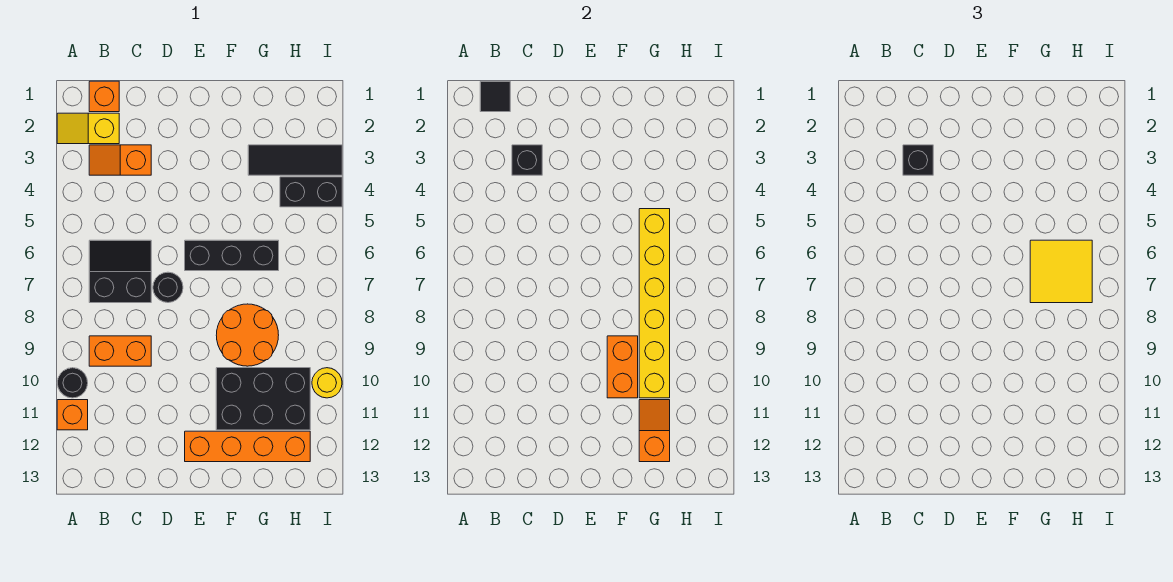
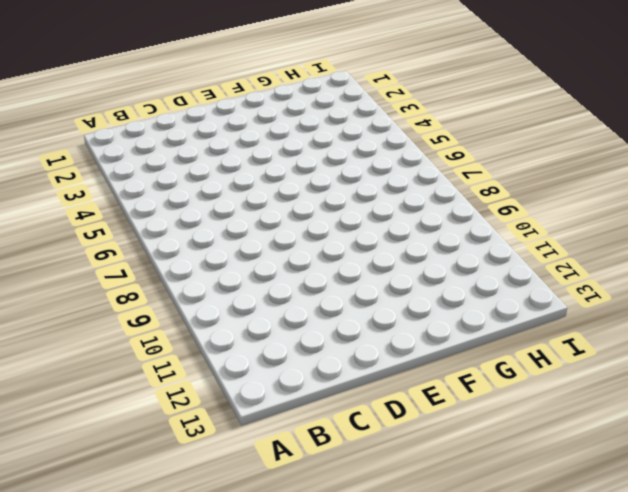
none -> yellow slope A2:B2 level 1 top B
none -> black round brick A10 level 1
none -> orange brick A11 level 1

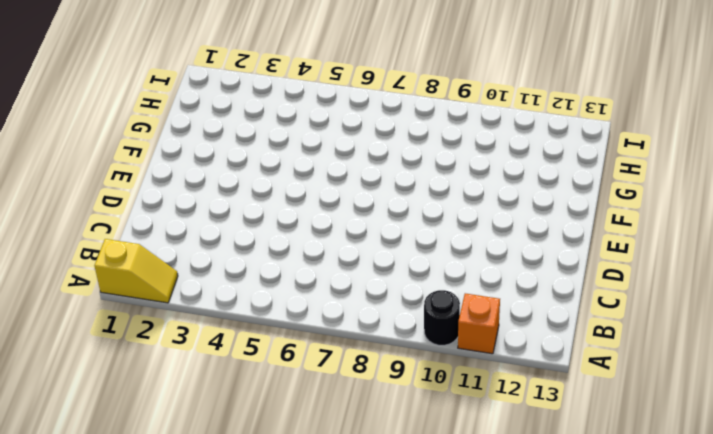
yellow slope A1:A2 level 1 top 1 -> yellow slope A2:B2 level 1 top B
none -> orange brick B1 level 1
none -> orange slope B3:C3 level 1 top C
none -> black slope B6:C7 level 1 top 7

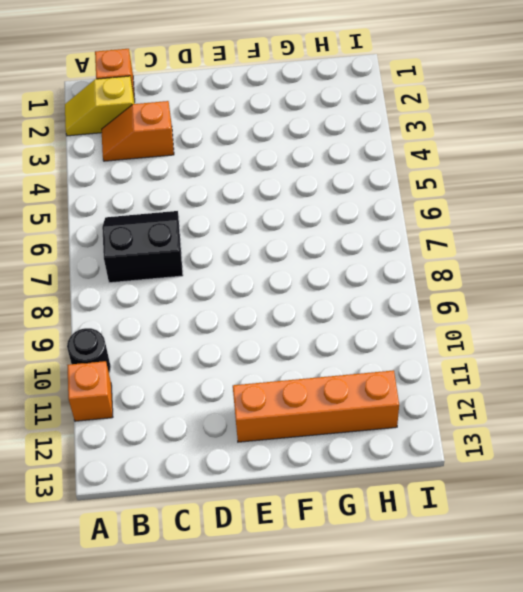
none -> orange brick B9:C9 level 1
none -> black round brick D7 level 1
none -> black brick E6:G6 level 1

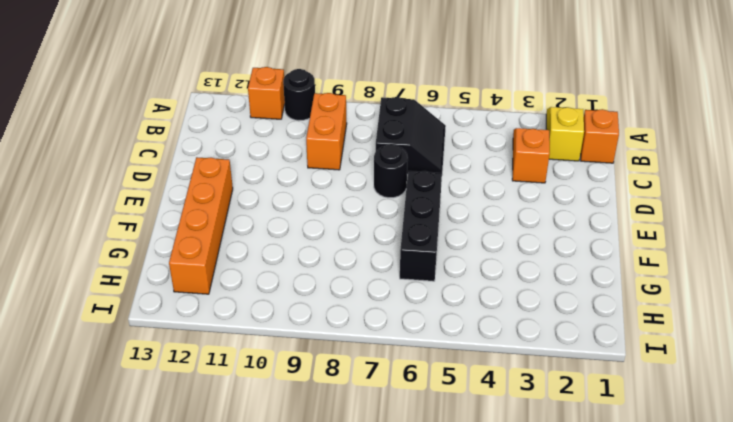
none -> orange round brick F8:G9 level 1
none -> black brick F10:H11 level 1
none -> black tile G3:I3 level 1

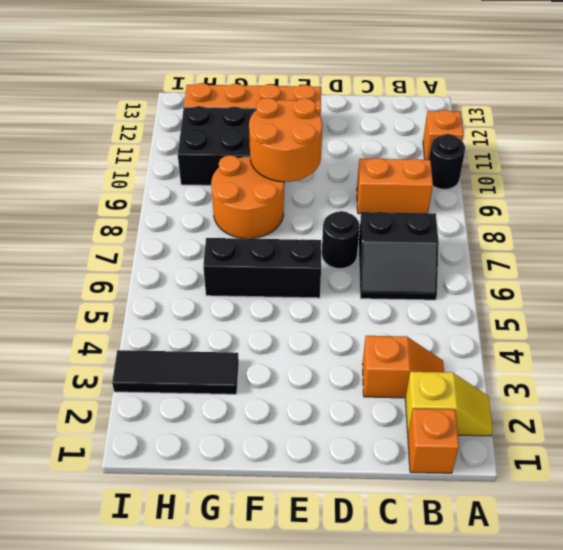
orange round brick E9:F10 level 2 -> orange brick F9:F10 level 2
none -> black brick H4:I4 level 1
none -> yellow round brick I10 level 1
none -> black tile B1 level 2

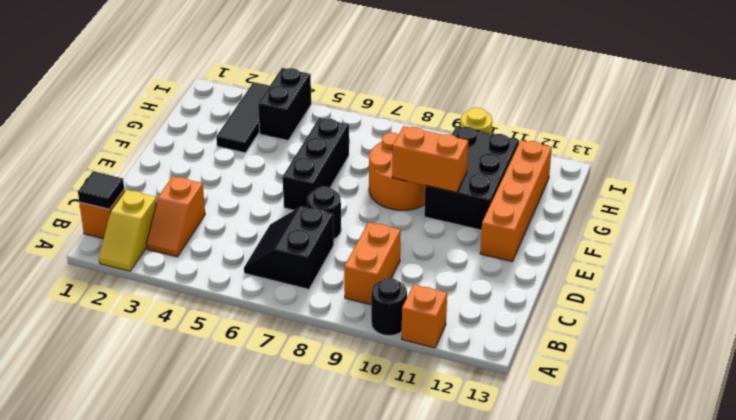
none -> black brick C3 level 2
none -> yellow brick G5:G10 level 2
none -> orange slope G11:G12 level 2 top 12

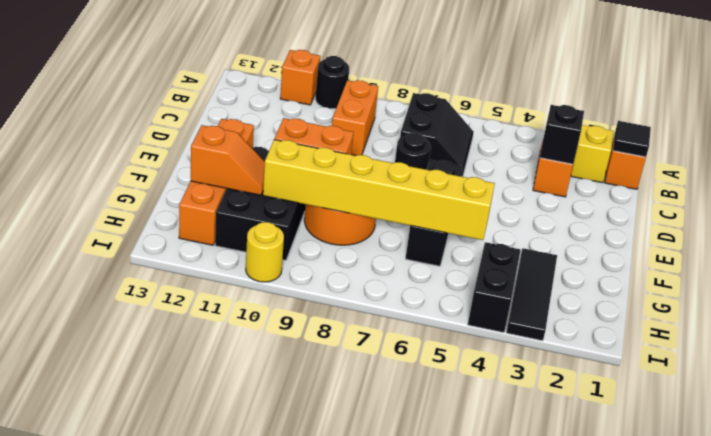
none -> black brick C3 level 3
none -> yellow tile G6:H7 level 3

